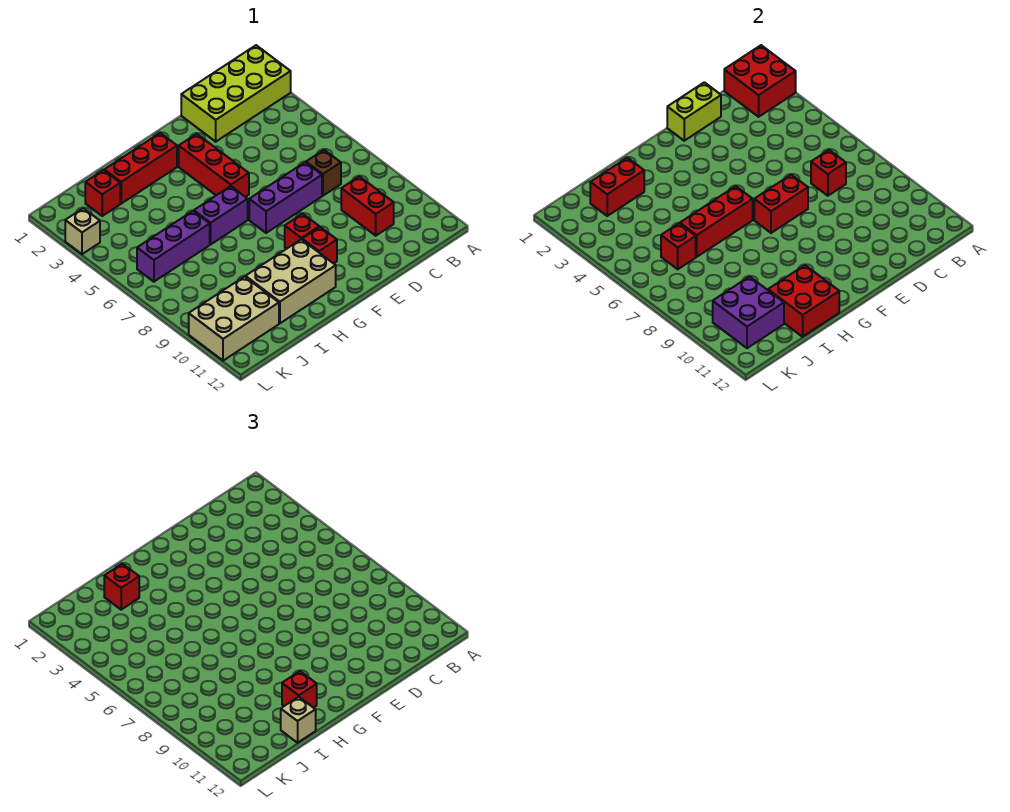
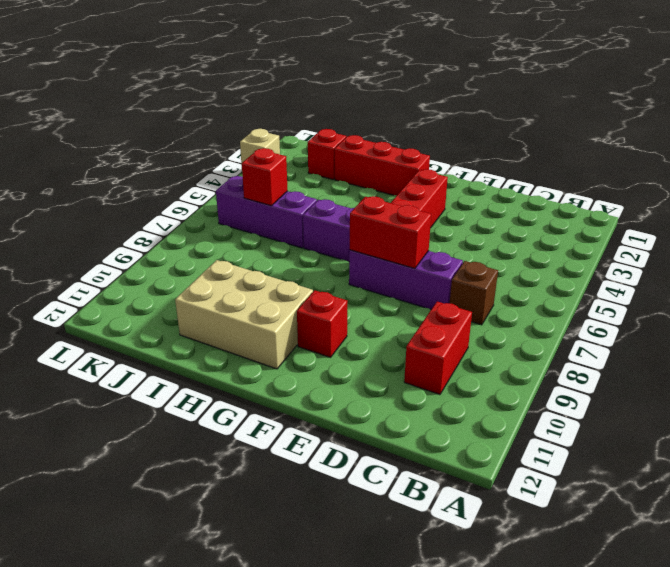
none -> lime brick A1:D2 level 1
none -> red brick F9 level 1
none -> tan brick J10:L11 level 1

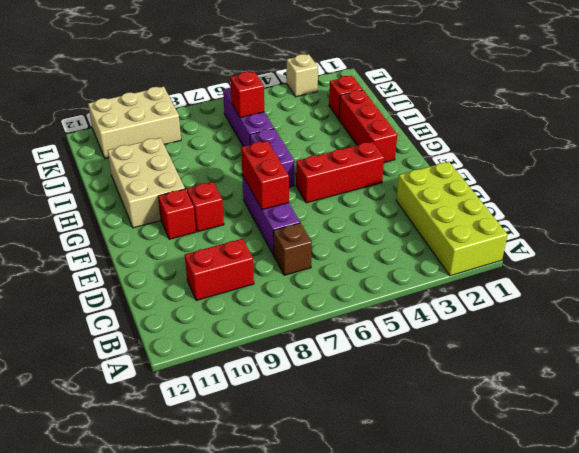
tan brick K9:L11 level 1 -> tan brick J10:L11 level 1
none -> red brick A1:B2 level 2
none -> red brick C7 level 2
none -> lime brick D1:E1 level 2

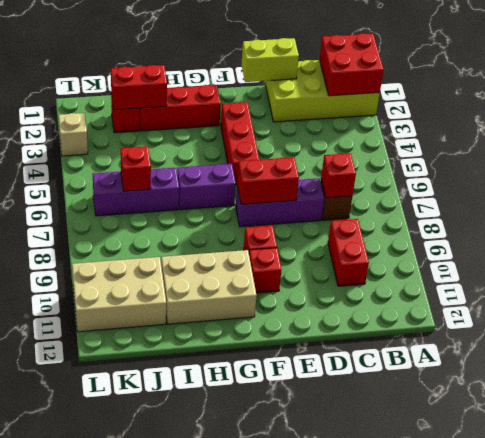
none -> red brick G6:I6 level 2
none -> red brick H11:I12 level 2
none -> purple brick J10:K11 level 2

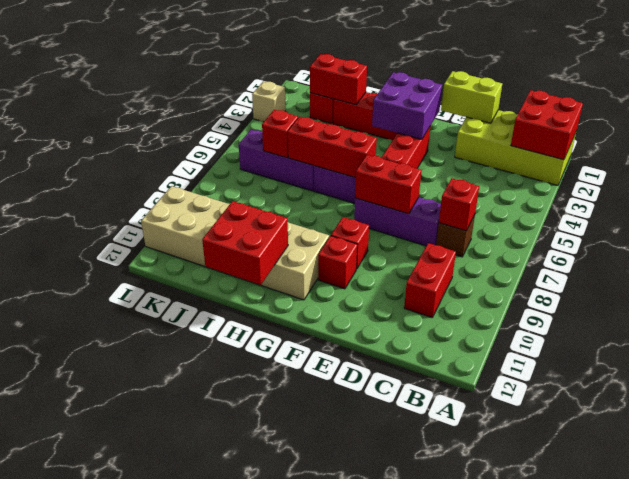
purple brick F2:G3 level 2 -> purple brick J10:K11 level 2
none -> red brick H11 level 3
none -> red brick I2 level 3
none -> tan brick I12 level 3

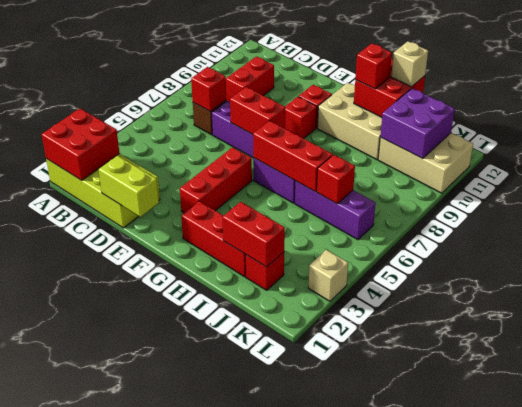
none -> red brick I2 level 3

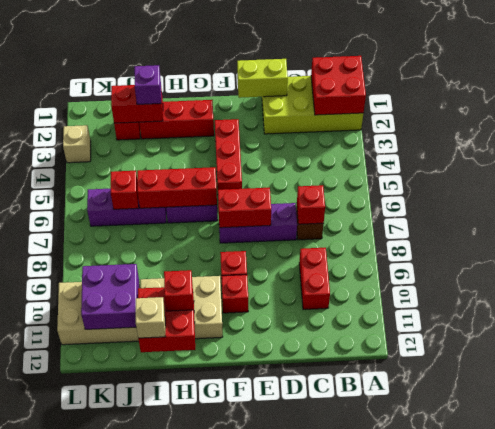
purple brick I2 level 3 -> red brick I2 level 3

